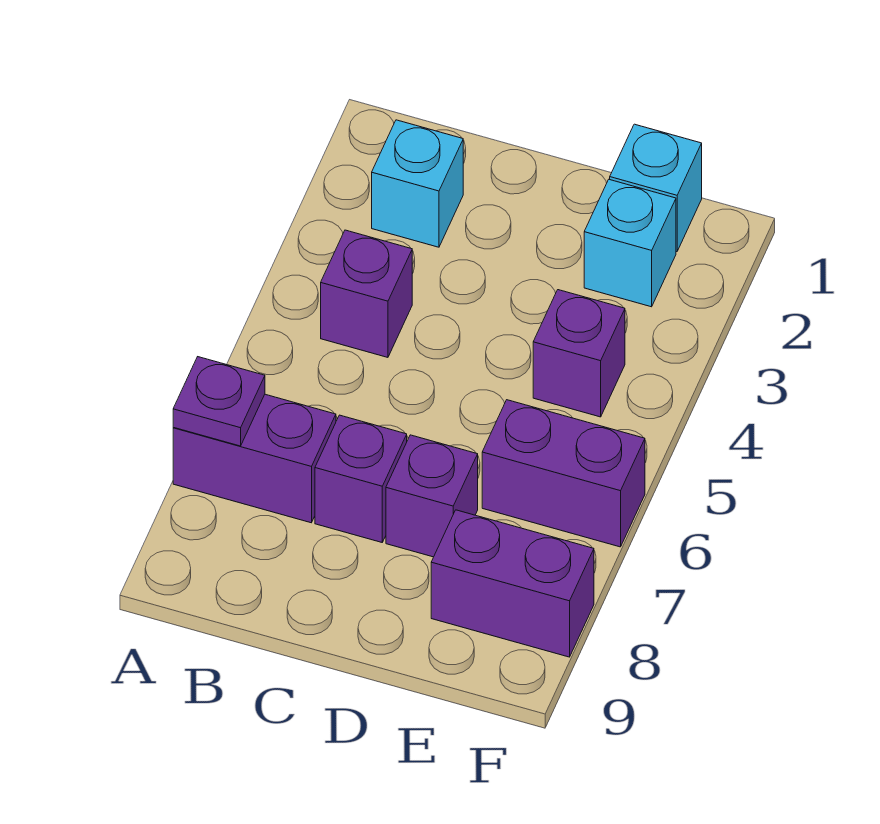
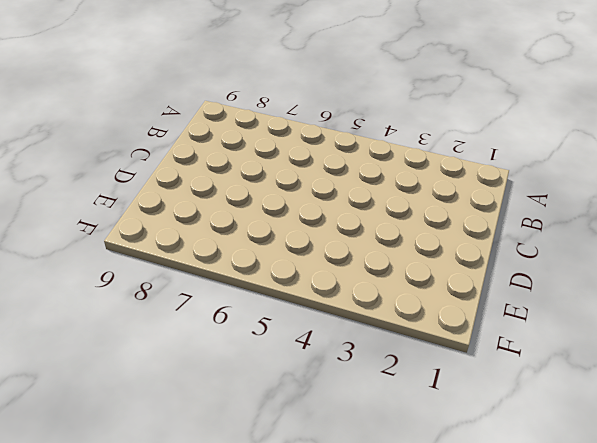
none -> purple brick A7:B7 level 1
none -> cyan brick B2 level 1

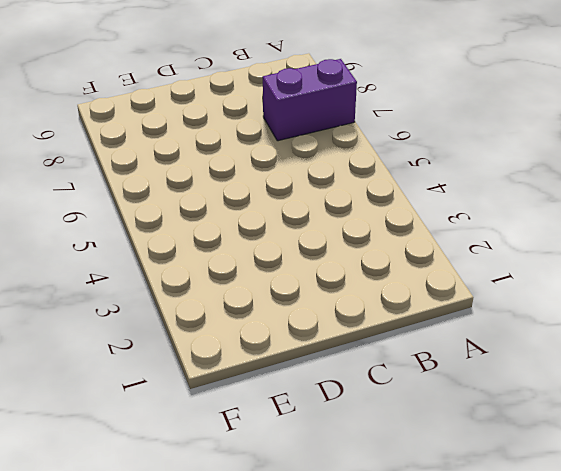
none -> cyan brick B2 level 1
none -> purple brick B4 level 1

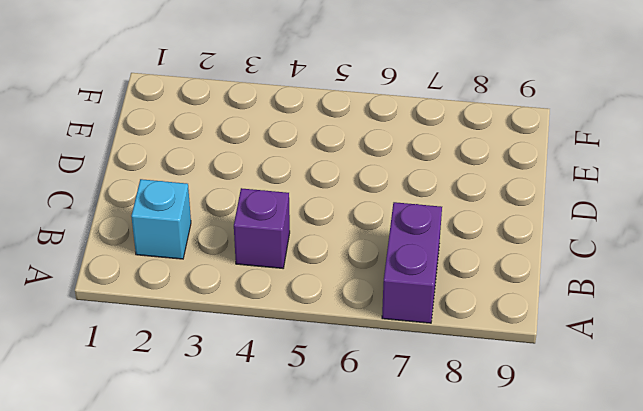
none -> purple brick C7 level 1
none -> purple brick D7 level 1

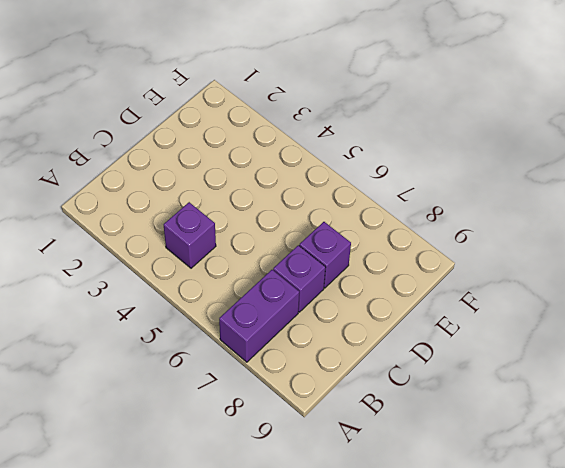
none -> cyan brick B2 level 1
none -> cyan brick E1 level 1

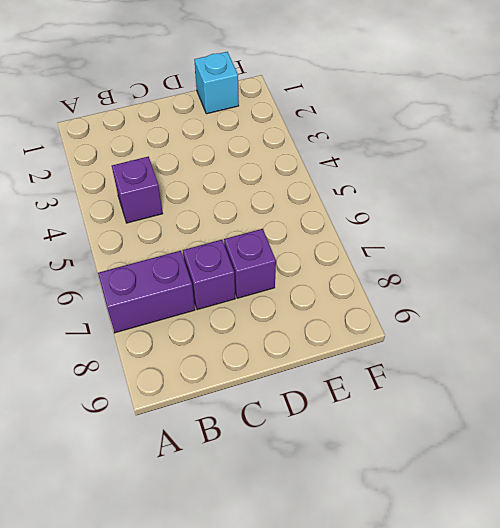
none -> cyan brick B2 level 1
none -> cyan brick E2 level 1

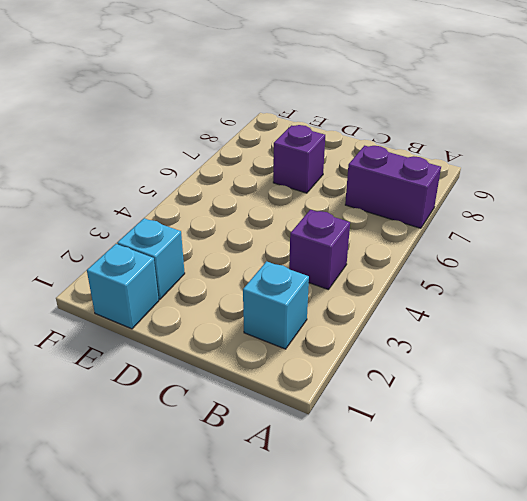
none -> purple brick C7 level 1
none -> purple brick E4 level 1

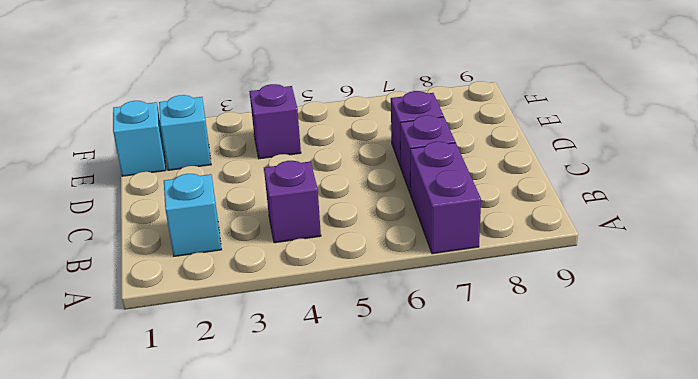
none -> purple brick E6:F6 level 1
none -> purple brick E8:F8 level 1

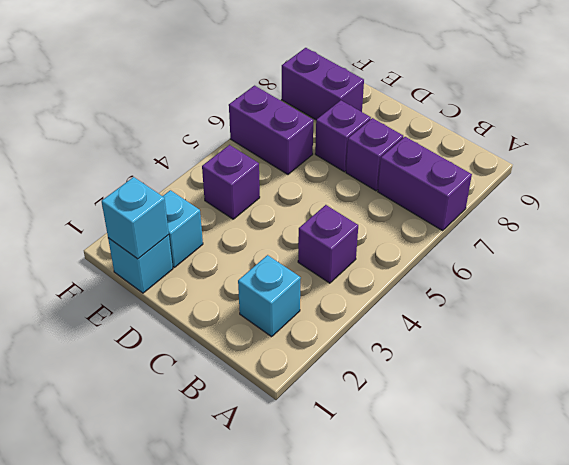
cyan brick E1 level 2 -> none
none -> purple plate A7 level 2

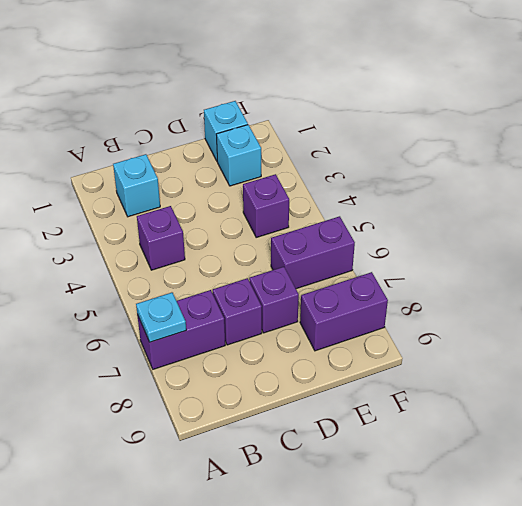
cyan plate A7 level 2 -> purple plate A7 level 2

